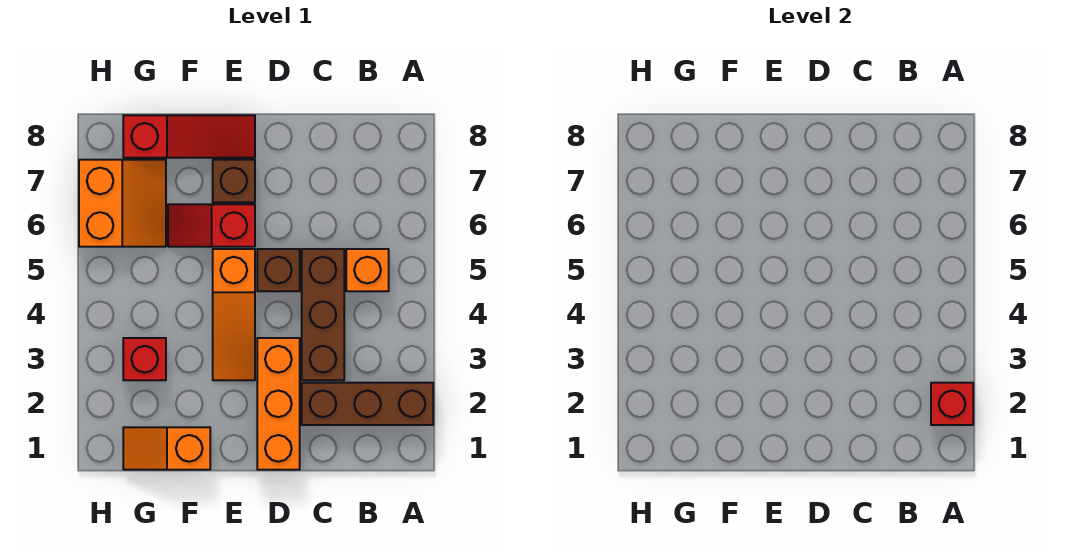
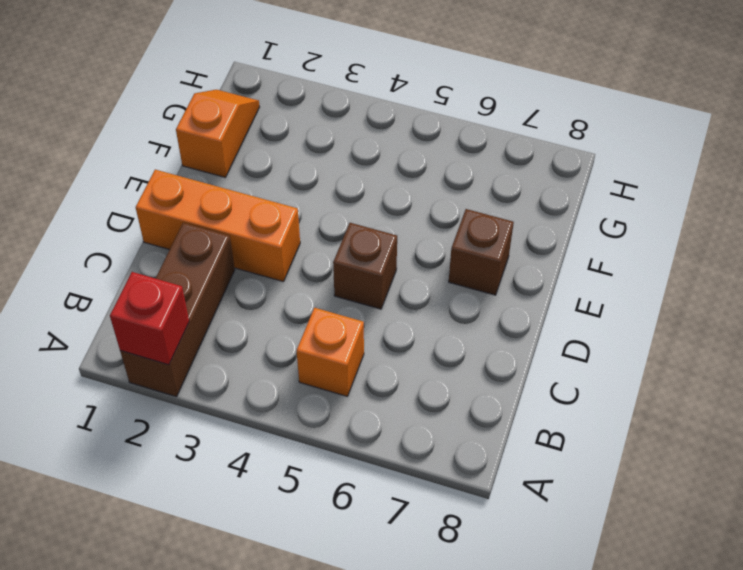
none -> brown brick C3:C5 level 1
none -> orange slope E3:E5 level 1 top 5
none -> red slope E6:F6 level 1 top E

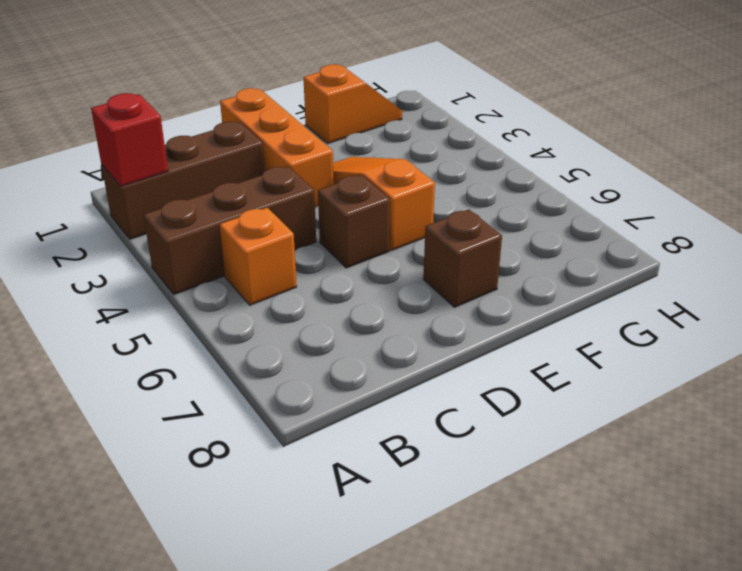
brown brick A4:C4 level 1 -> brown brick C3:C5 level 1
none -> red slope E6:F6 level 1 top E
none -> red slope E8:G8 level 1 top G
none -> red brick G3 level 1

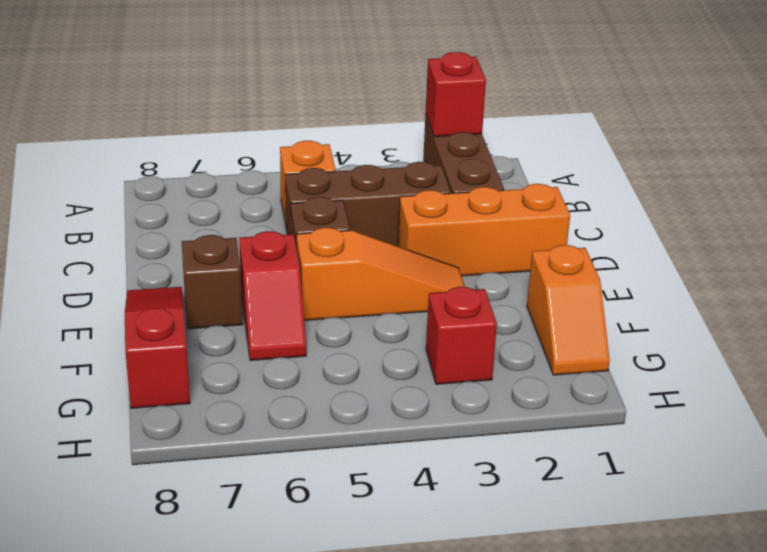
none -> orange slope G6:H7 level 1 top H

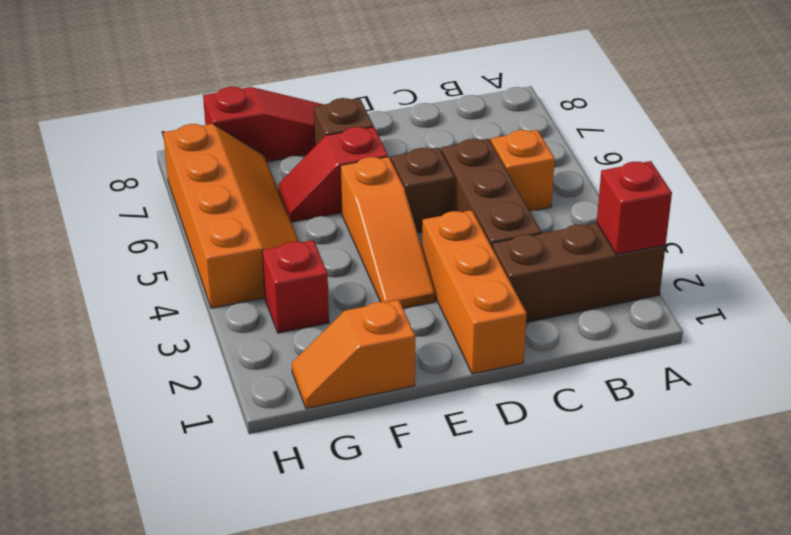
orange slope G4:H7 level 1 top H -> orange slope G6:H7 level 1 top H

